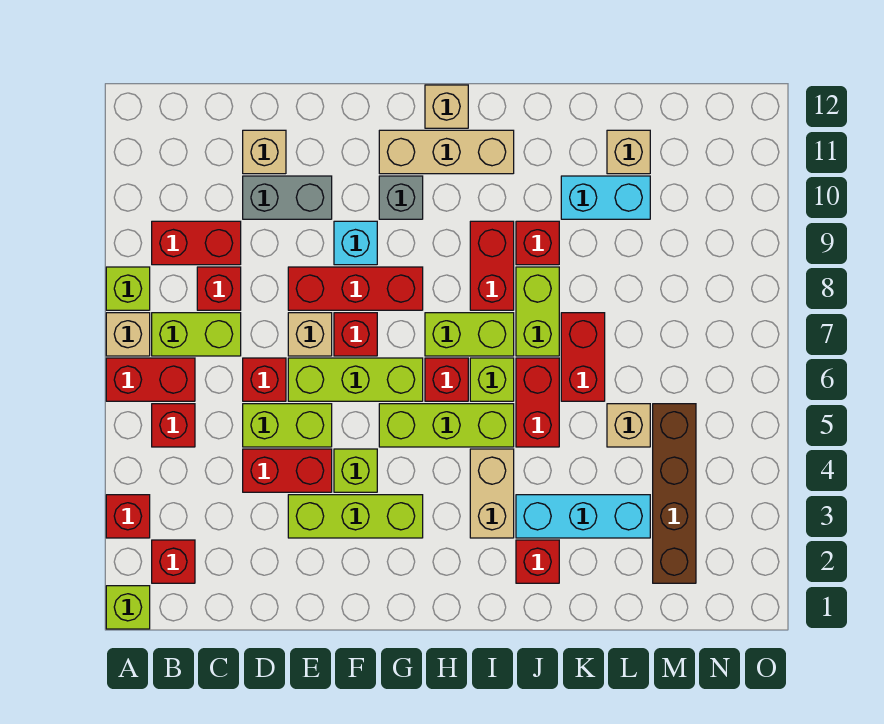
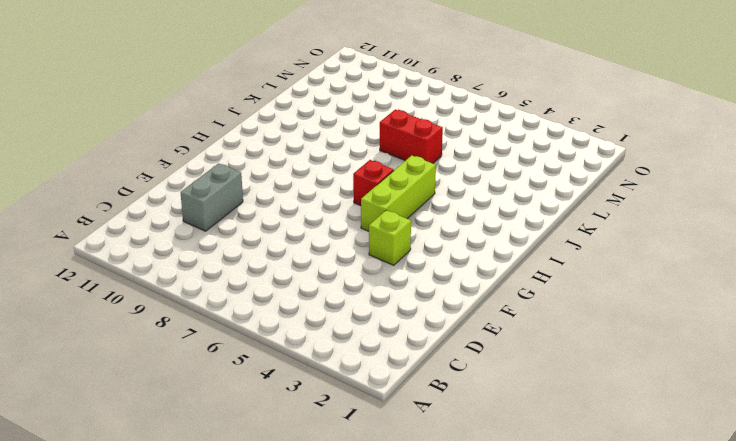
none -> lime brick A1 level 1
none -> red brick A3 level 1
none -> red brick A6:B6 level 1
none -> tan brick A7 level 1

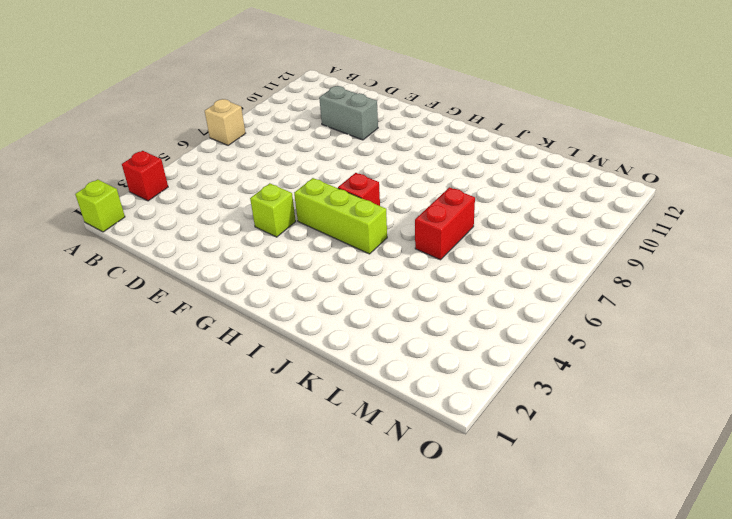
none -> red brick A6:B6 level 1
none -> lime brick A8 level 1
none -> red brick B2 level 1
none -> red brick B5 level 1

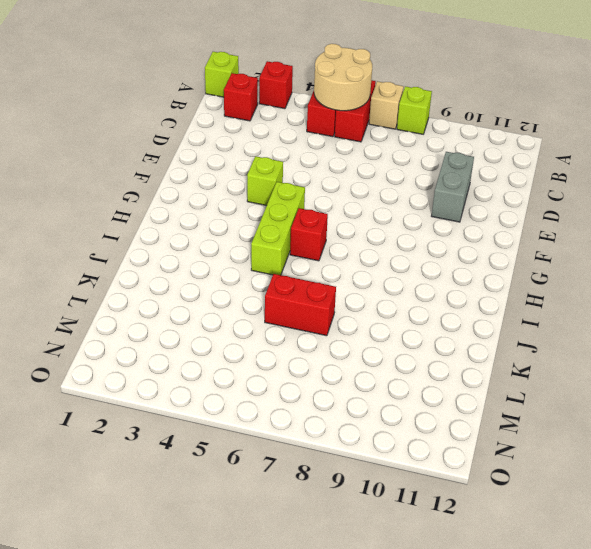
tan round brick A5:B6 level 2 -> none
none -> lime brick B7:C7 level 1
none -> red brick B9:C9 level 1
none -> red brick C8 level 1
none -> red brick D4:E4 level 1

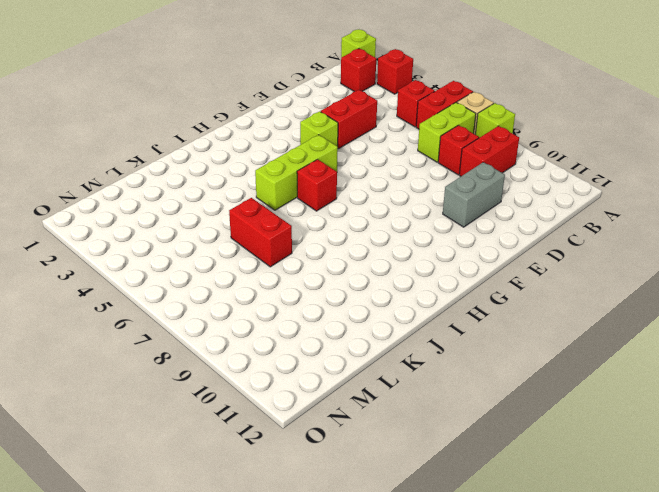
none -> lime brick D5:E5 level 1
none -> red brick D6 level 1
none -> tan brick D11 level 1
none -> lime brick E3:G3 level 1

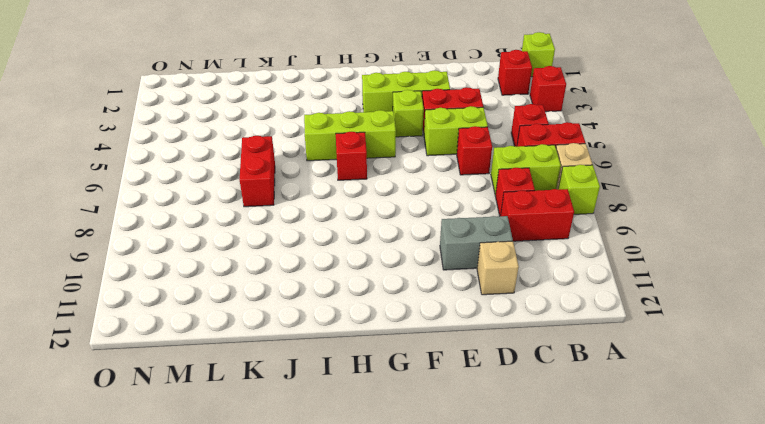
none -> lime brick E6:G6 level 1
none -> tan brick E7 level 1
none -> red brick E8:G8 level 1
none -> red brick F7 level 1

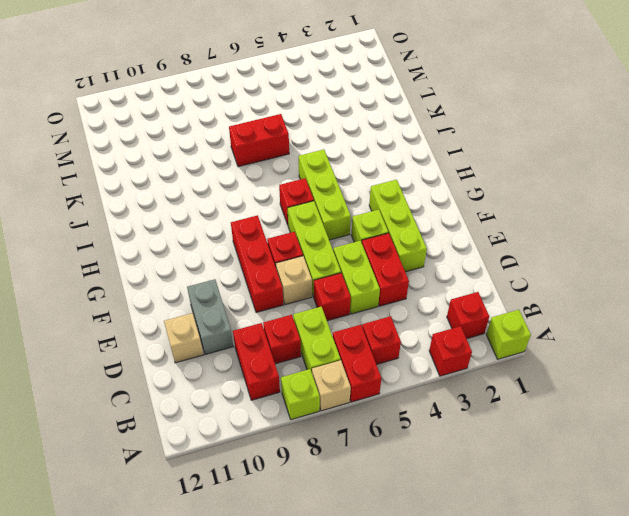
none -> cyan brick F9 level 1
none -> grey brick G10 level 1
none -> tan brick G11:I11 level 1
none -> lime brick H7:I7 level 1

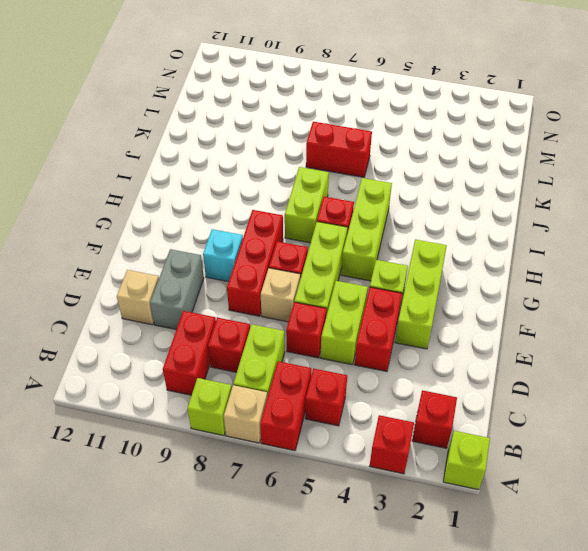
none -> grey brick G10 level 1
none -> tan brick G11:I11 level 1
none -> tan brick H12 level 1
none -> tan brick I3:I4 level 1

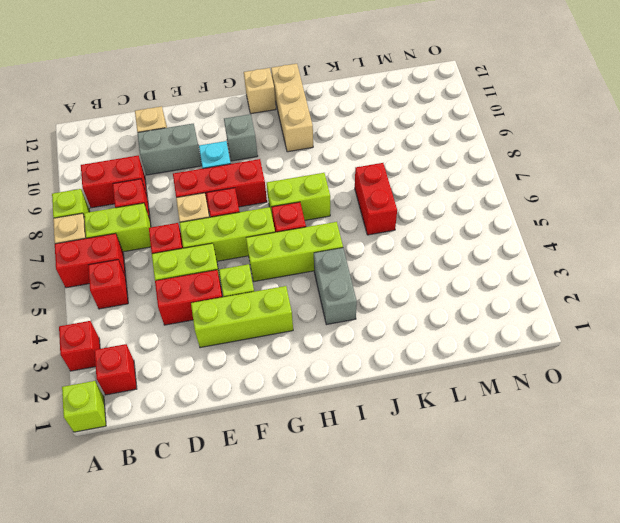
grey brick I3:I4 level 1 -> tan brick I3:I4 level 1
tan brick I10:I12 level 1 -> tan brick G11:I11 level 1
none -> lime brick I6 level 1
none -> red brick I8:I9 level 1
none -> red brick J2 level 1
none -> cyan brick J3:L3 level 1

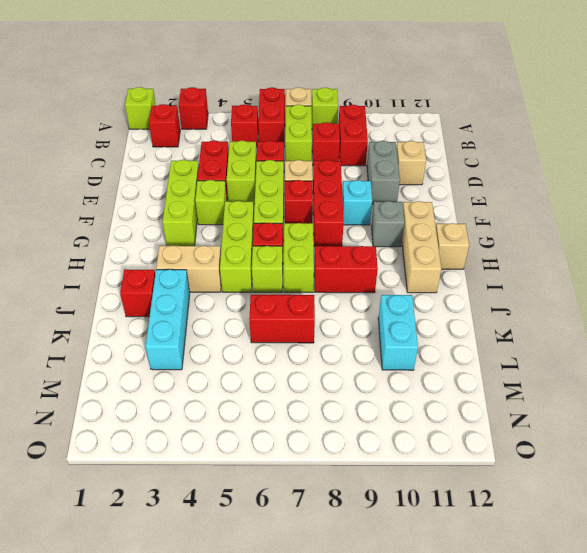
none -> red brick J5:J6 level 1
none -> lime brick J7:J8 level 1
none -> red brick J9 level 1
none -> tan brick L5 level 1

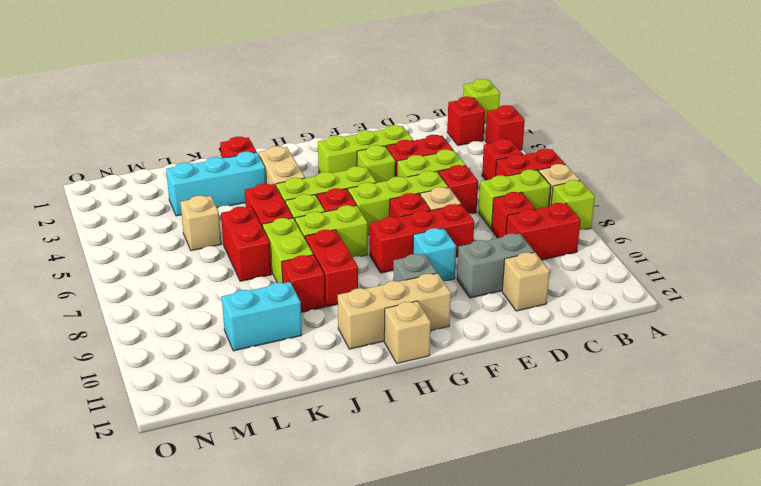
none -> tan brick L11 level 1
none -> brown brick M2:M5 level 1

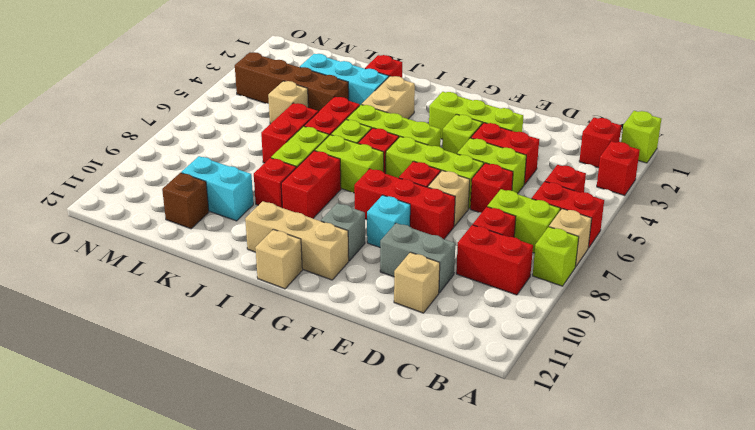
brown brick K4:N4 level 1 -> brown brick M2:M5 level 1
brown brick L11 level 1 -> tan brick L11 level 1

